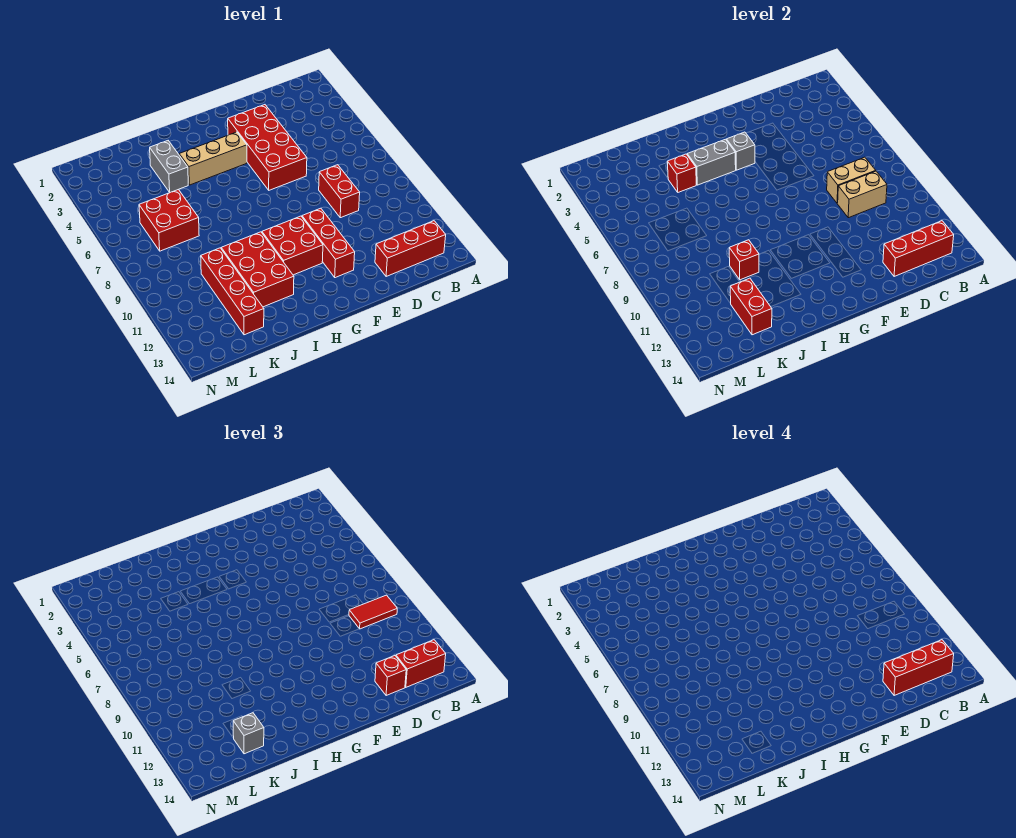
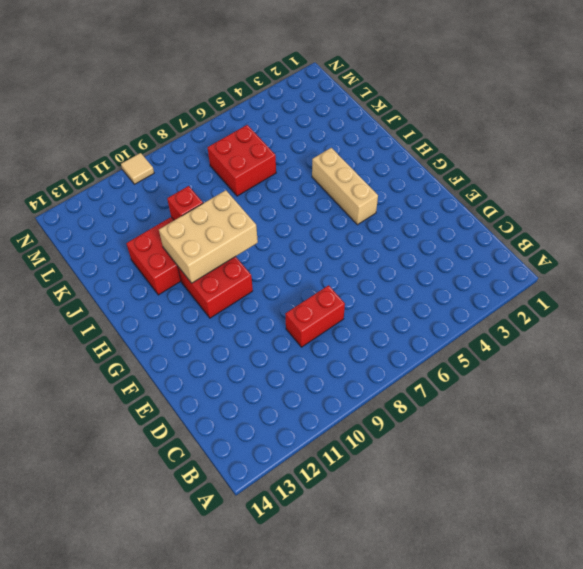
tan brick H9:I11 level 2 -> none
tan tile N10 level 1 -> none
none -> red brick B13:D13 level 1
none -> red brick E3:F6 level 1
none -> red brick F10:F12 level 1

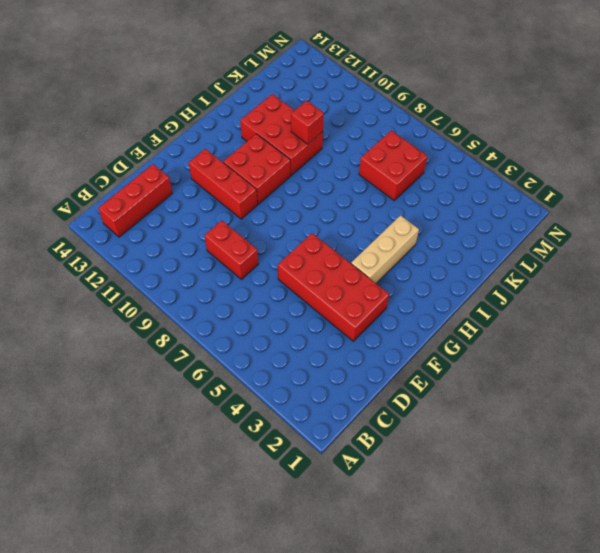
none -> grey brick J3:J4 level 1
none -> red brick K10:K13 level 1
none -> red brick B13:D13 level 2

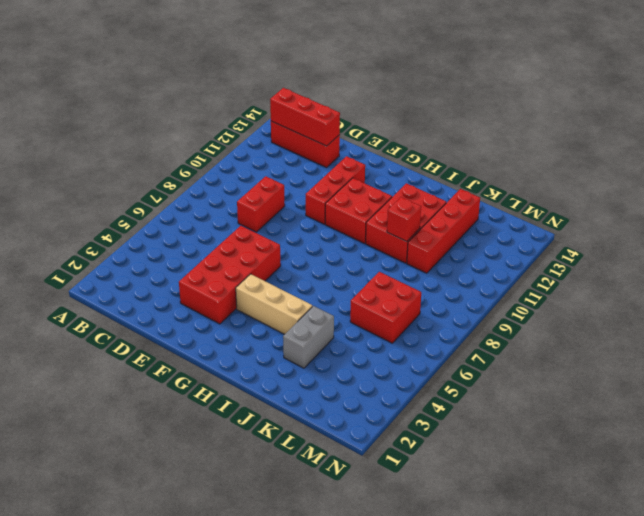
none -> tan brick C8:D8 level 2
none -> tan brick C9:D9 level 2
none -> grey brick G4 level 2

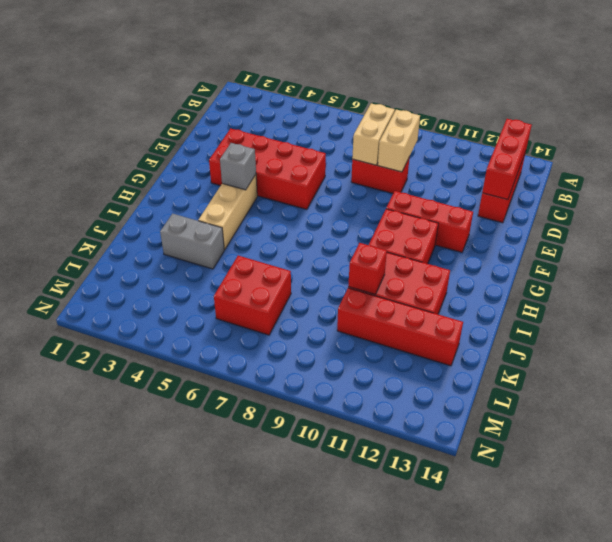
none -> grey brick H4:I4 level 2
none -> red brick J4 level 2
none -> red brick K12:K13 level 2

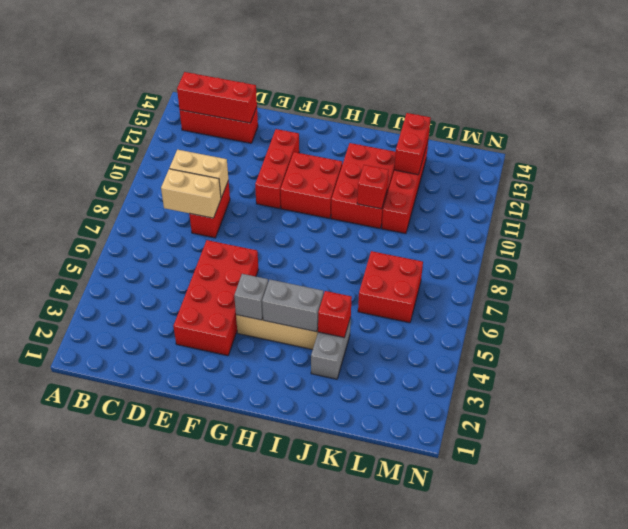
none -> red tile B9:C9 level 3
none -> red brick B13:C13 level 3
none -> red brick D13 level 3

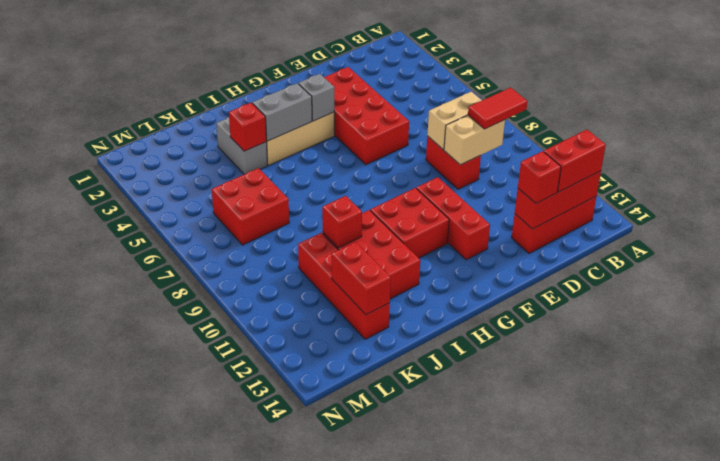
none -> grey brick K13 level 3
none -> red brick B13:D13 level 4

